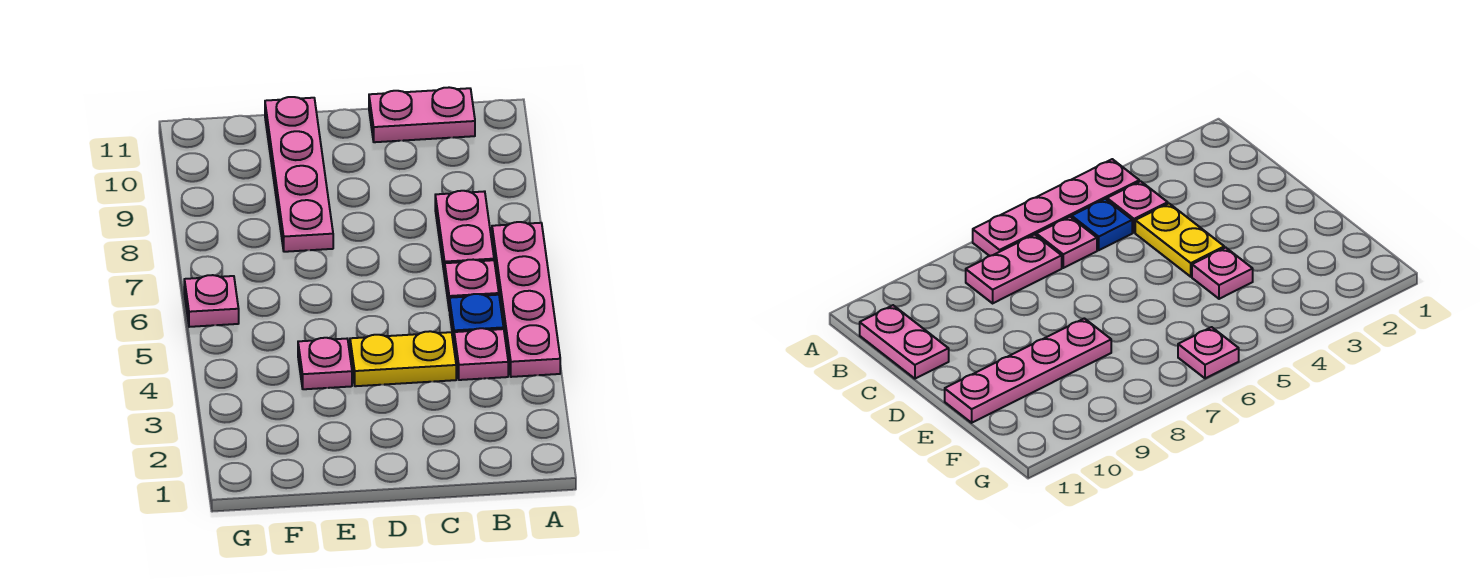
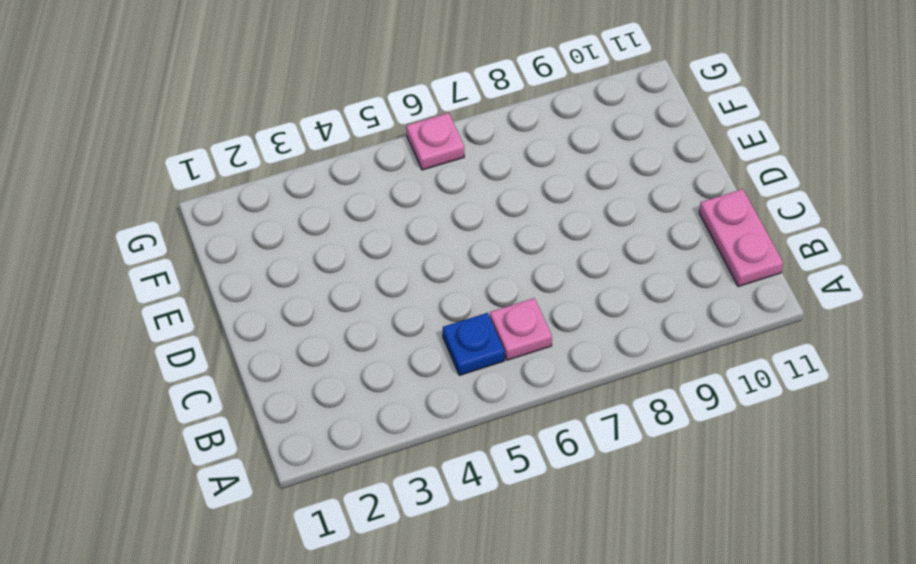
none -> pink plate A4:A7 level 1
none -> pink plate B4 level 1

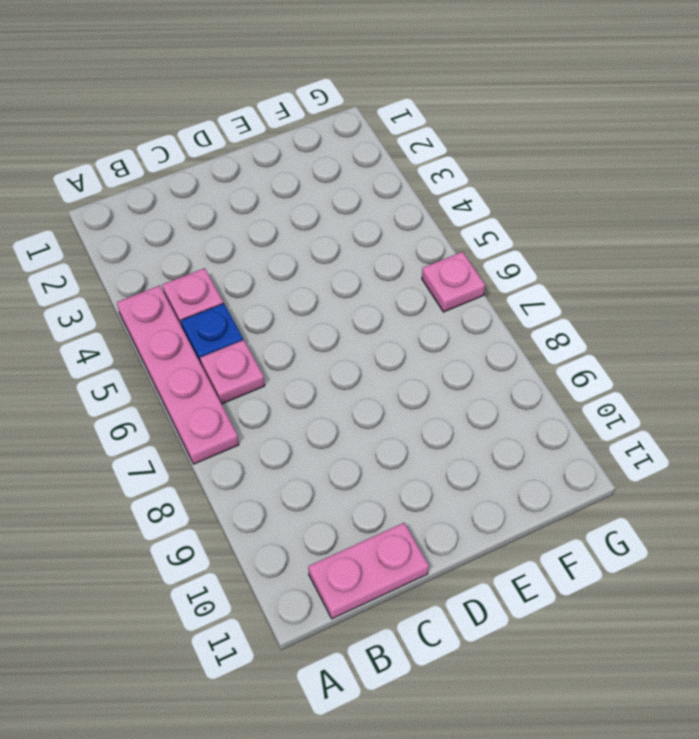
none -> pink plate B7:B8 level 1
none -> yellow plate C4:D4 level 1

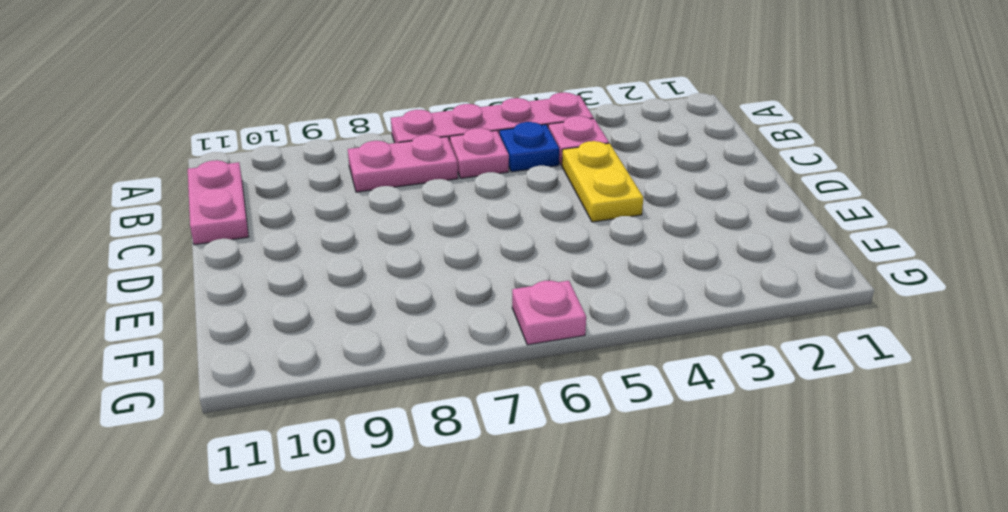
none -> pink plate E4 level 1
none -> pink plate E8:E11 level 1

